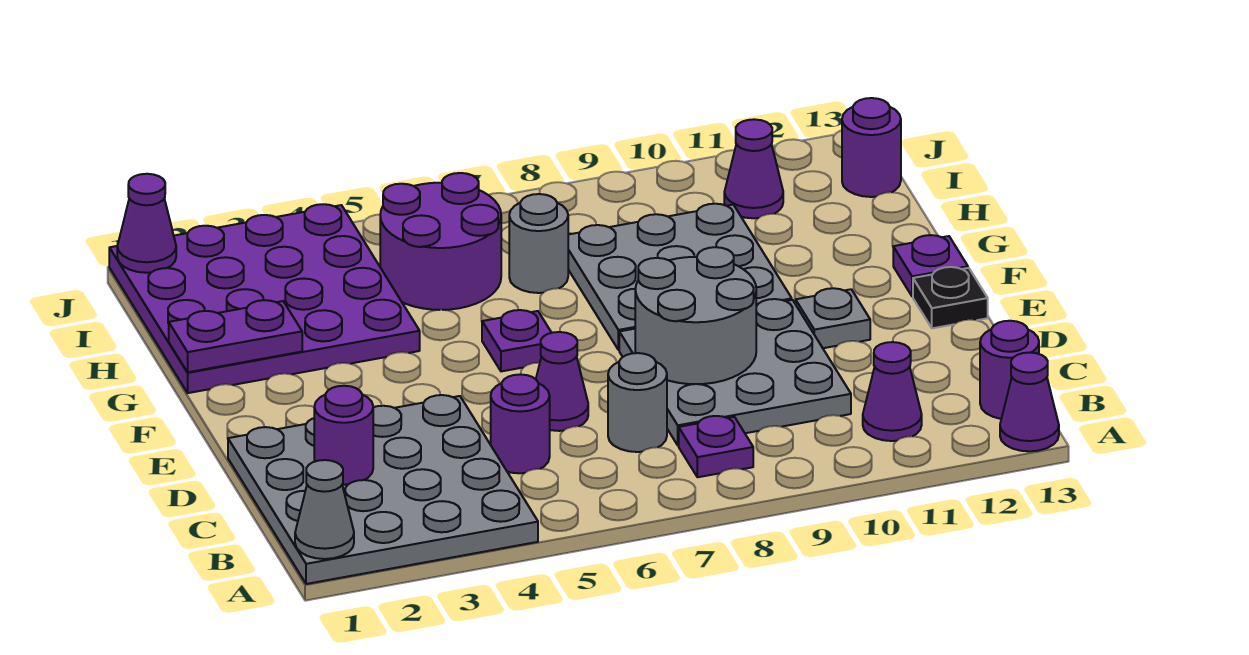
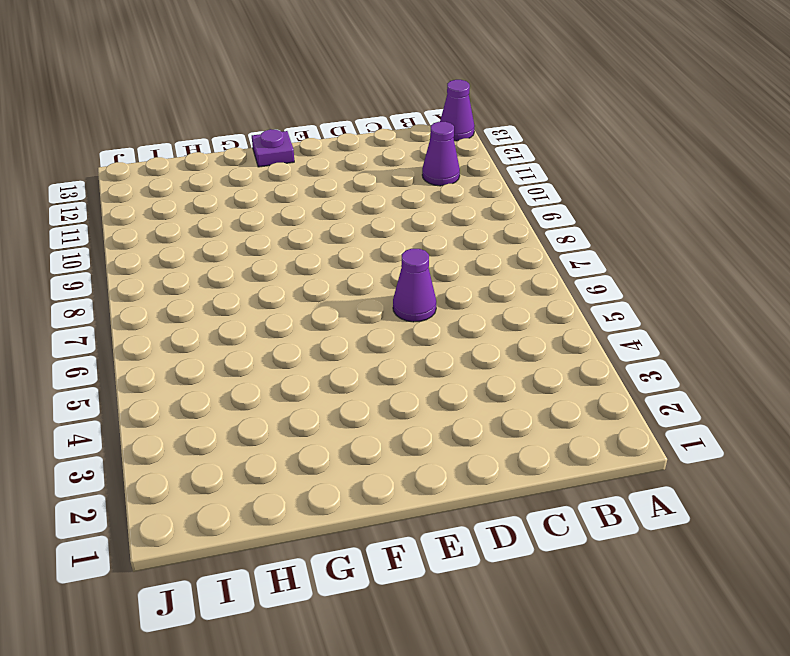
none -> grey plate A1:D4 level 1
none -> purple plate B8 level 1
none -> purple round brick B13 level 1

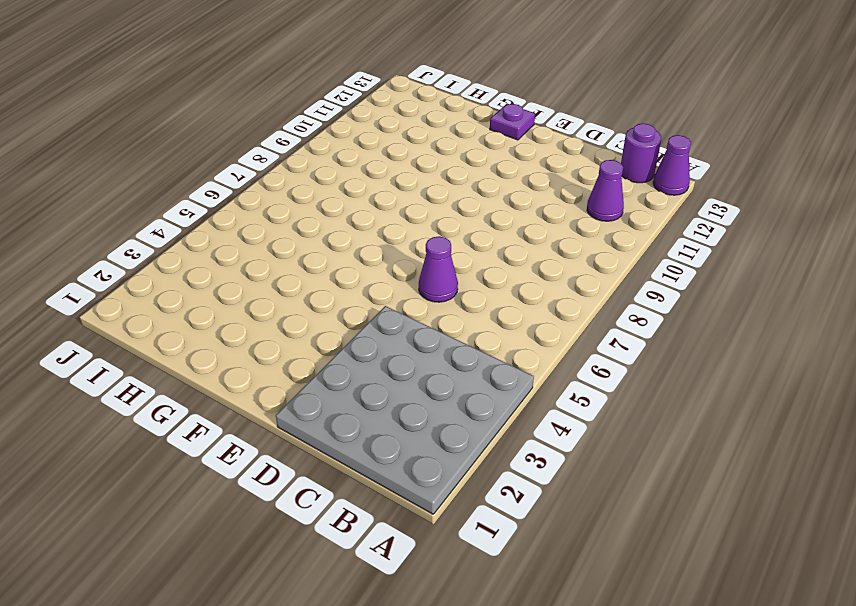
none -> purple plate B8 level 1
none -> purple round brick C5 level 1
none -> grey round brick C7 level 1

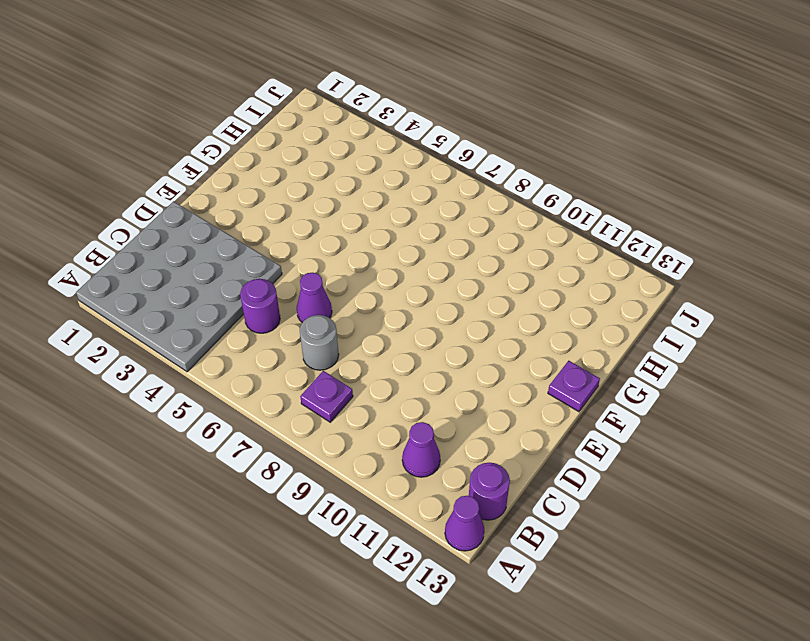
none -> grey plate C8:E10 level 1
none -> grey plate E11 level 1
none -> black plate E13 level 1

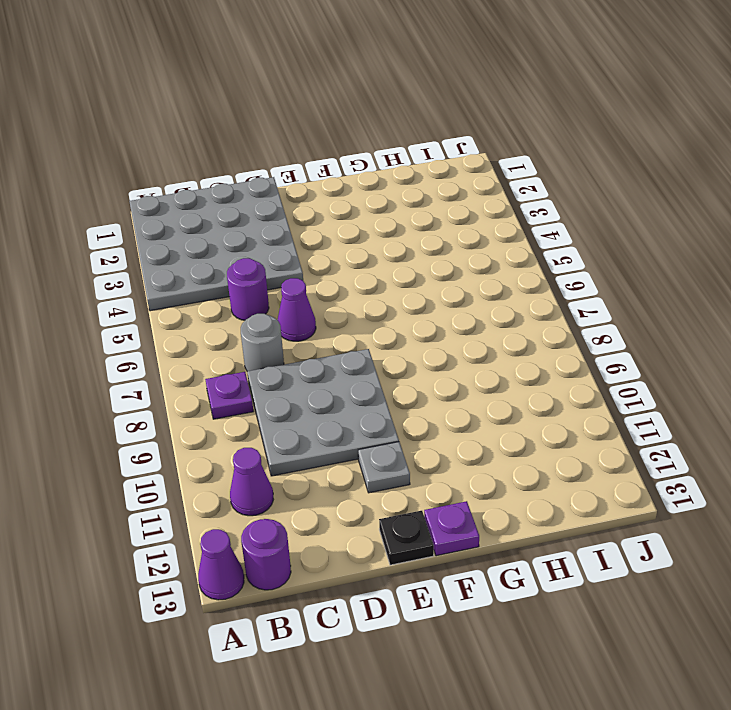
none -> purple plate F6 level 1
none -> grey plate F8:H10 level 1
none -> purple plate G1:J4 level 1

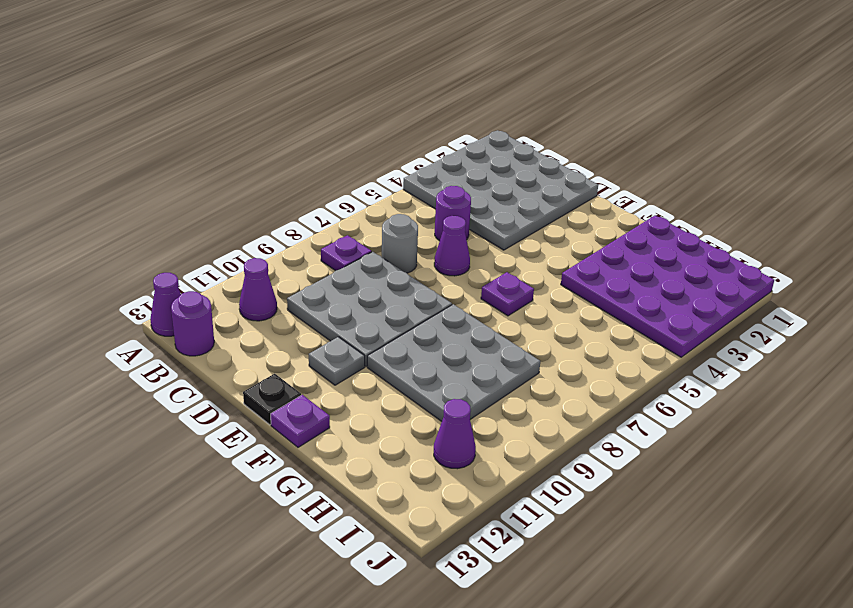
none -> purple round brick H5:I6 level 1
none -> grey round brick H7 level 1
none -> purple round brick I13 level 1

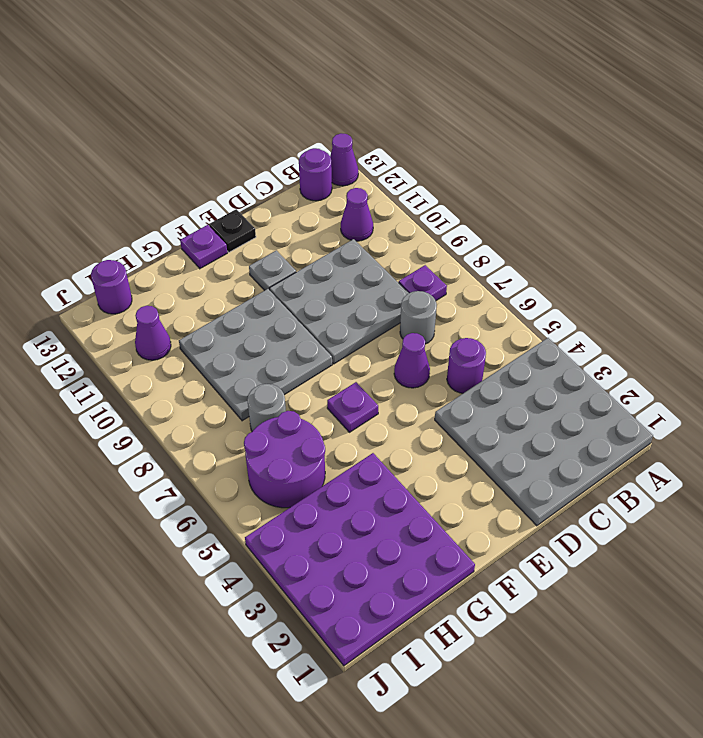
none -> grey cone A1 level 2
none -> purple round brick C2 level 2
none -> grey round brick D8:E9 level 2

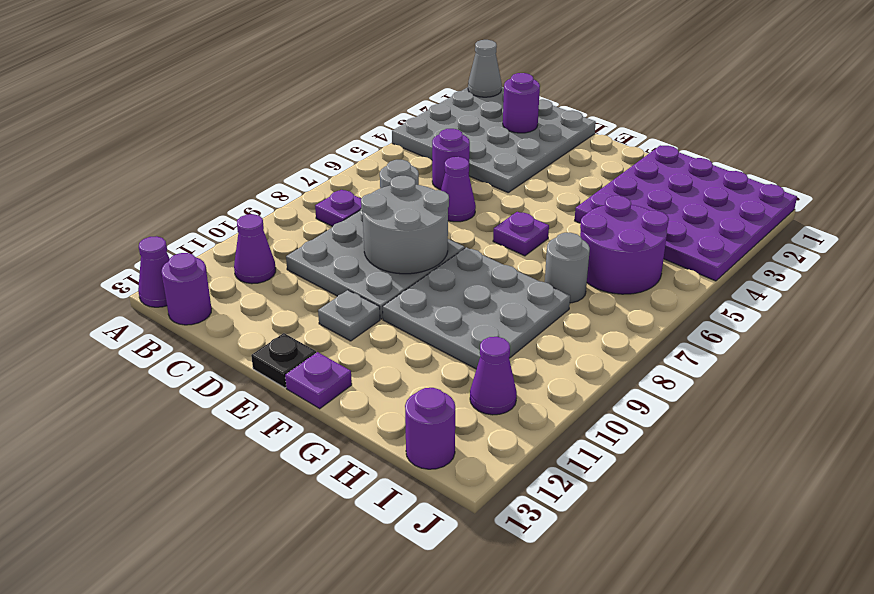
none -> purple plate G1:G2 level 2
none -> purple cone J1 level 2

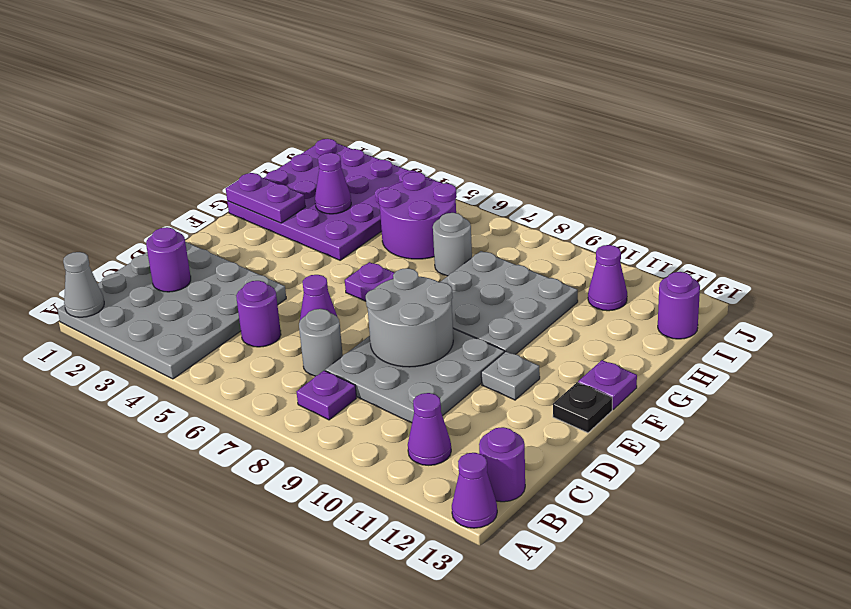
purple cone H3 level 2 -> purple cone J1 level 2

